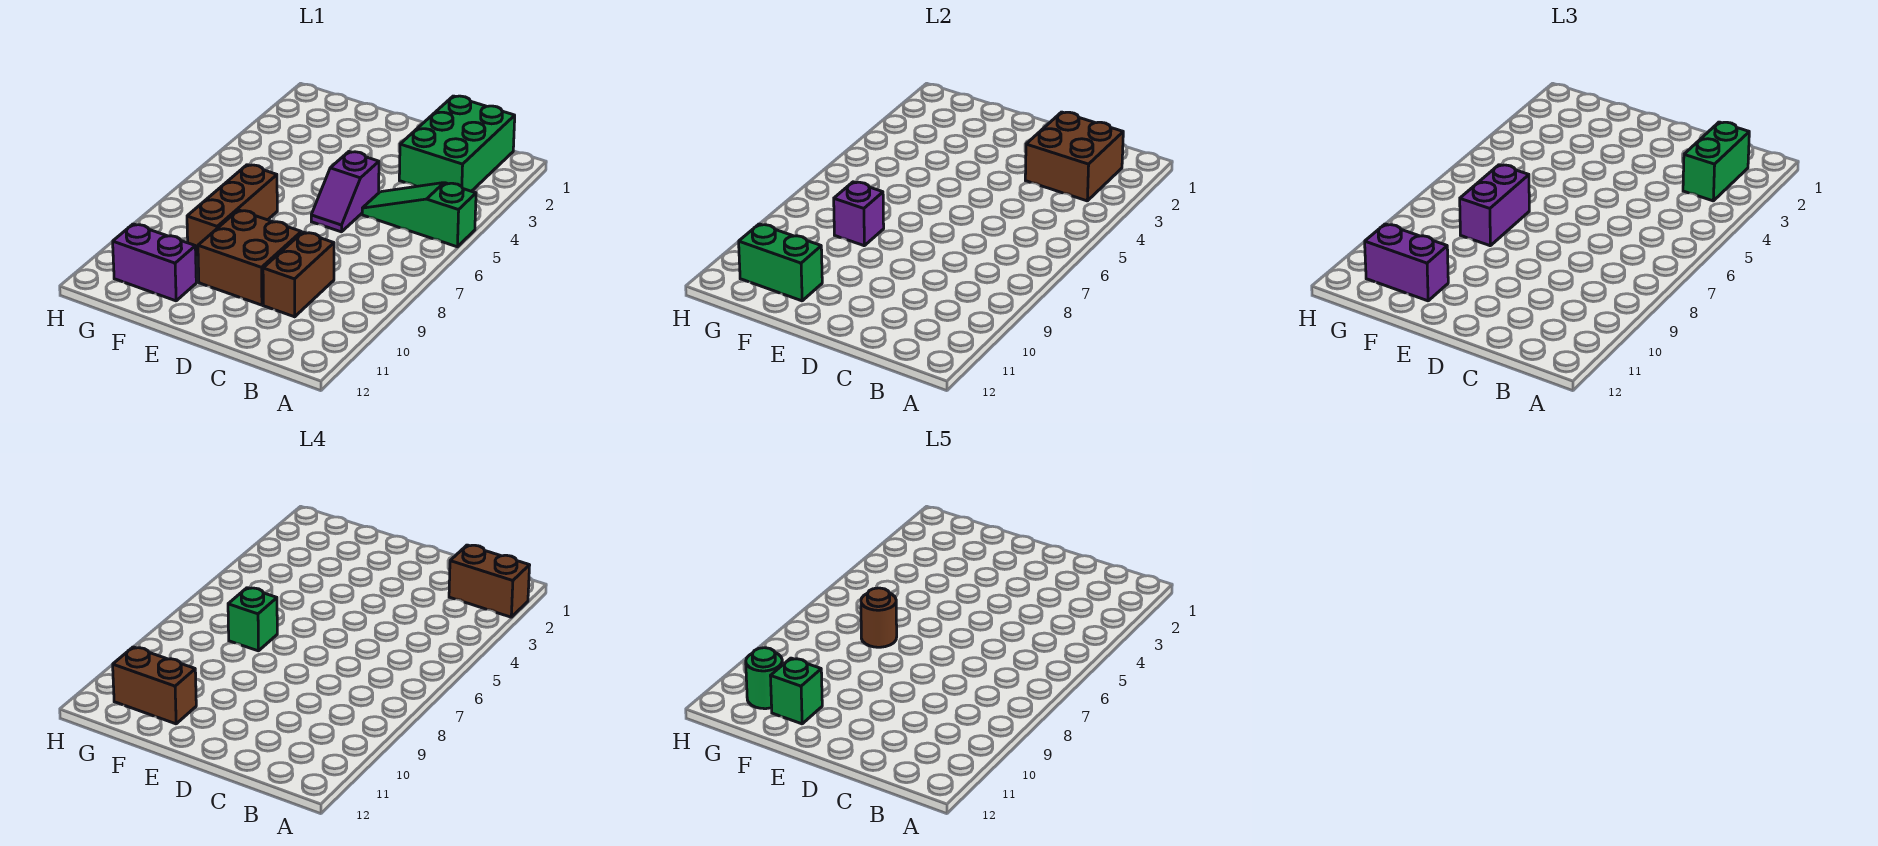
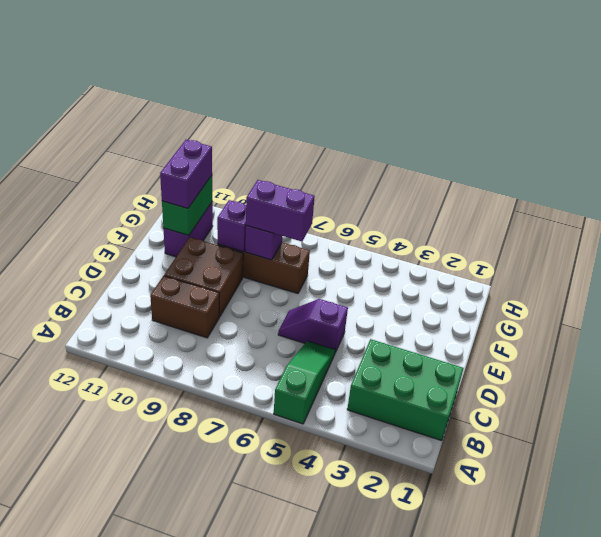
purple brick F9 level 2 -> none
none -> brown brick B2:C3 level 2
none -> green brick B2:B3 level 3
none -> brown brick A2:B2 level 4

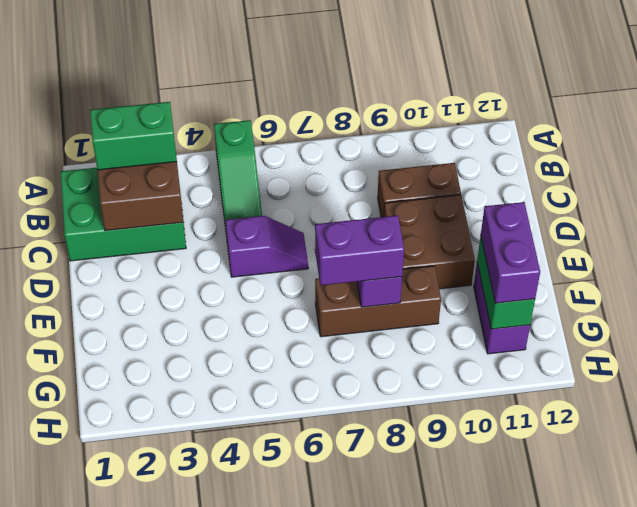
none -> brown brick A2:B2 level 4
none -> green brick F7 level 4
none -> brown brick F11:G11 level 4

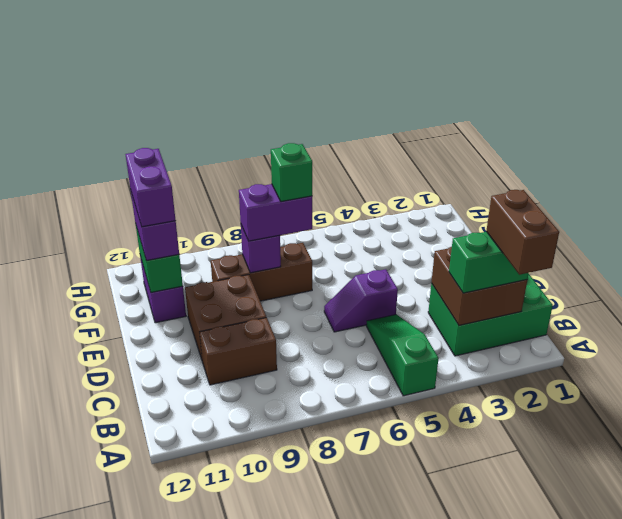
purple brick F11:G11 level 4 -> brown brick F11:G11 level 4
none -> brown round brick F7 level 5
none -> green brick F11 level 5
none -> green round brick G11 level 5

